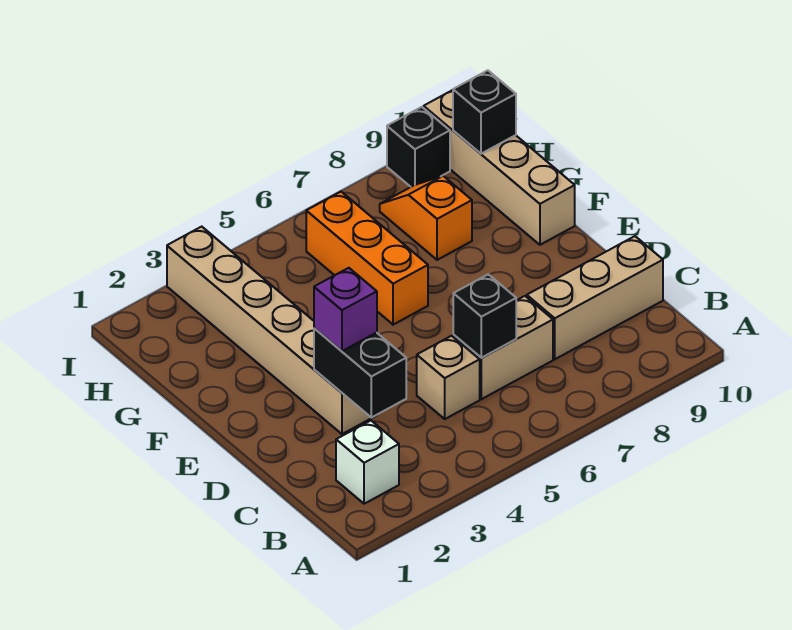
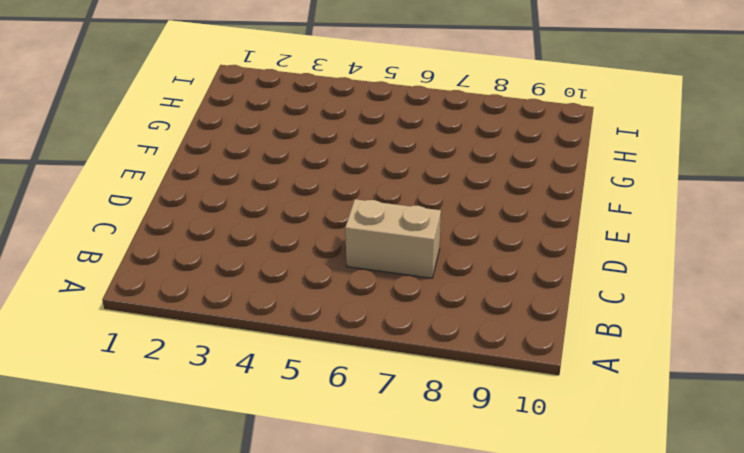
none -> white brick B2 level 1
none -> tan brick C5 level 1
none -> tan brick C8:C10 level 1

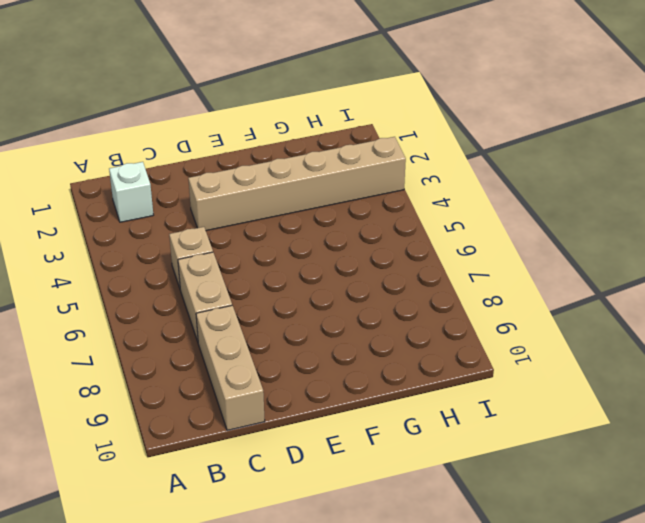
none -> orange brick F6:H6 level 1
none -> tan brick F10:I10 level 1
none -> orange slope G8:H8 level 1 top G

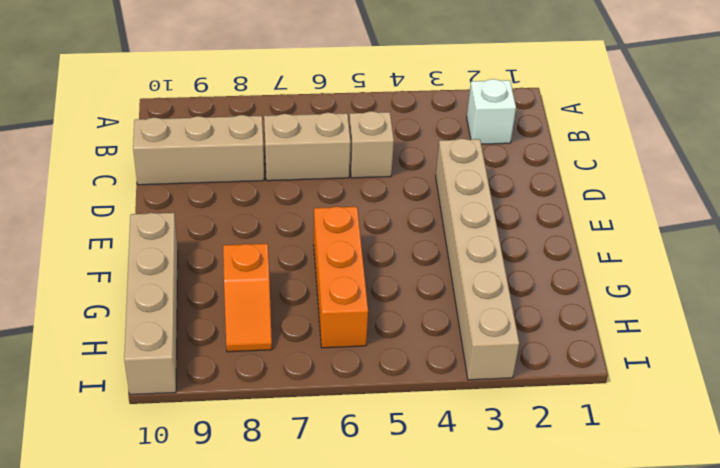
none -> black brick I9 level 1
none -> black brick C3:D3 level 2
none -> black brick C6 level 2

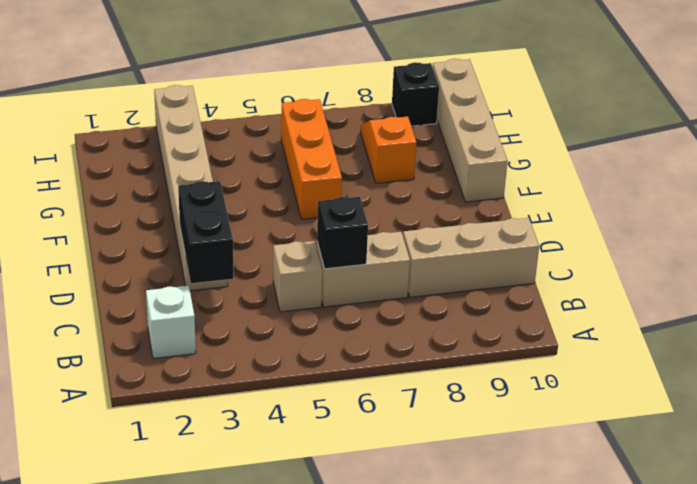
none -> black brick H10 level 2
none -> purple brick D3 level 3

